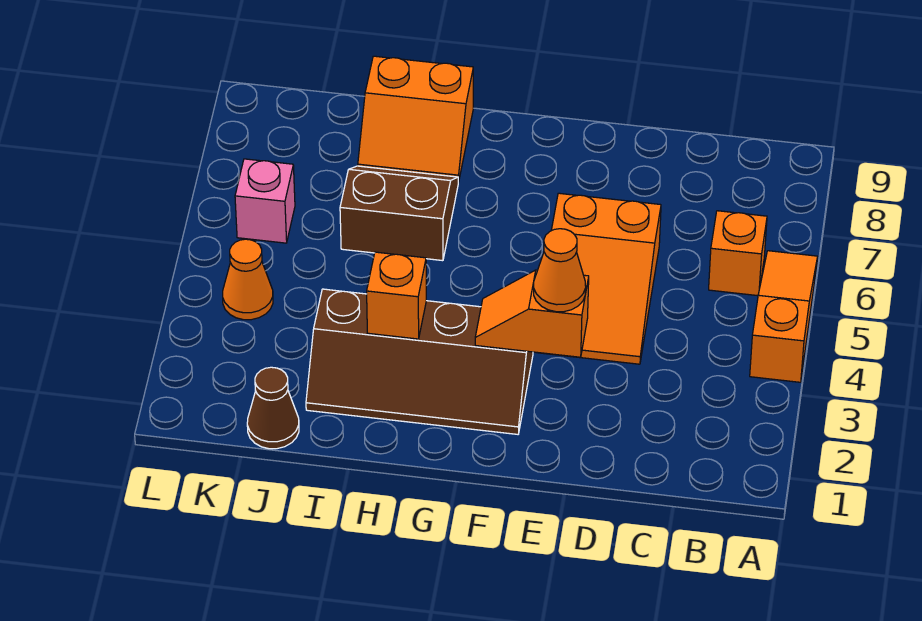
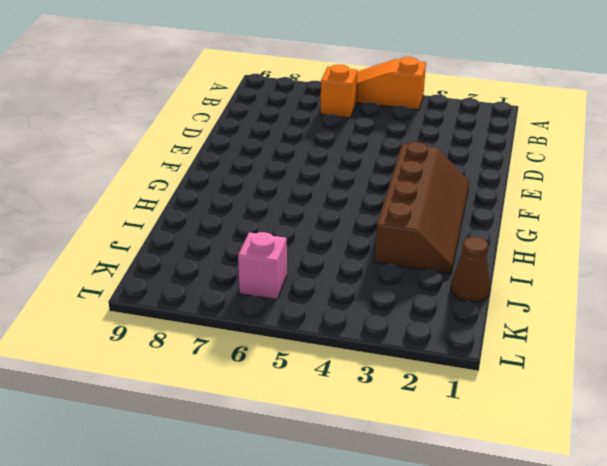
none -> orange slope D4:E6 level 1 top 6
none -> brown slope H6:I7 level 1 top 6
none -> orange slope H8:I9 level 1 top 9

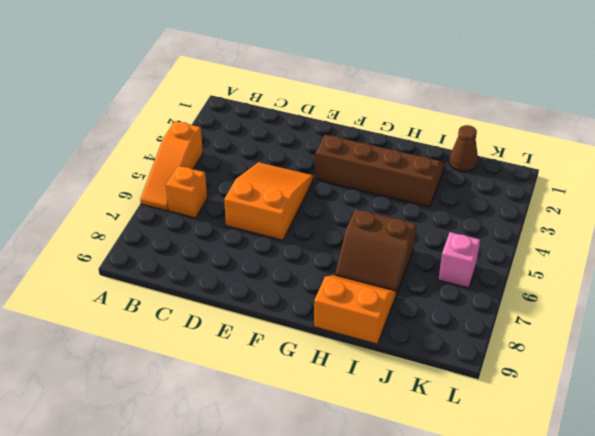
none -> orange cone K4 level 1
none -> orange slope E3:F3 level 2 top E
none -> orange brick H3 level 2

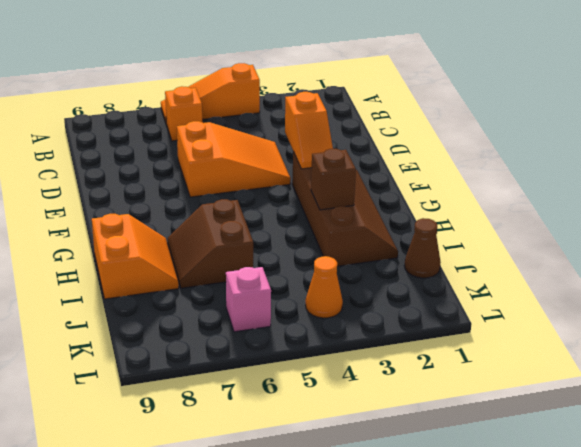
brown brick H3 level 2 -> orange brick H3 level 2
none -> orange cone E3 level 3

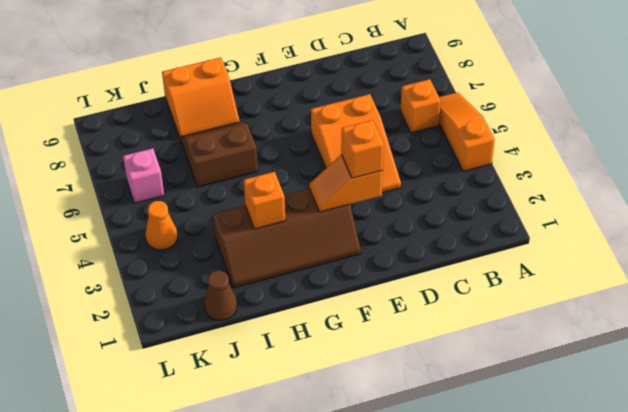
orange brick E3 level 3 -> orange cone E3 level 3

